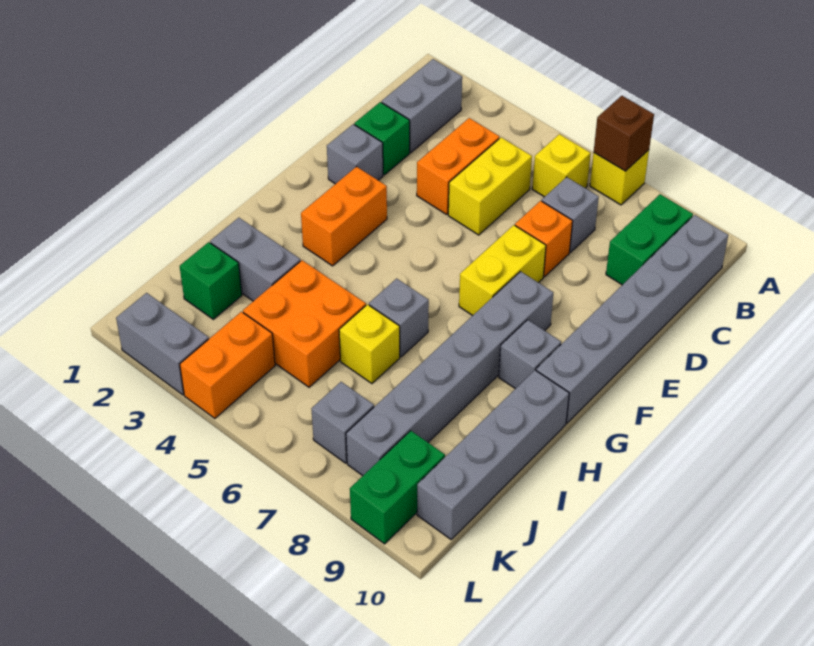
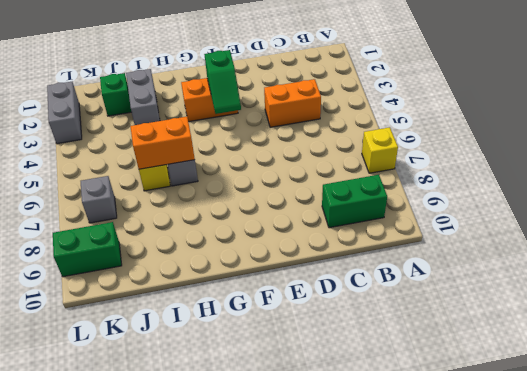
green slope F3:F4 level 2 top 3 -> none
orange brick H6:I6 level 2 -> orange brick K4:L4 level 1
none -> grey brick B2:C2 level 1
none -> yellow brick B6 level 1
none -> grey brick B10:G10 level 1

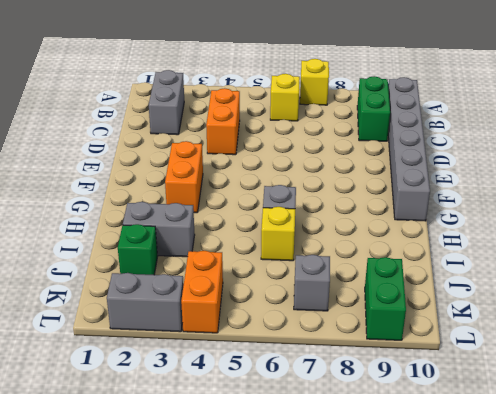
none -> yellow brick C5:D5 level 1
none -> grey brick C7 level 1
none -> green brick D2 level 1

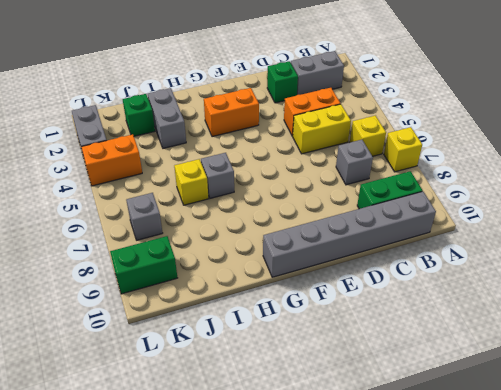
none -> orange brick D7 level 1
none -> grey brick E2 level 1
none -> yellow brick E7:F7 level 1

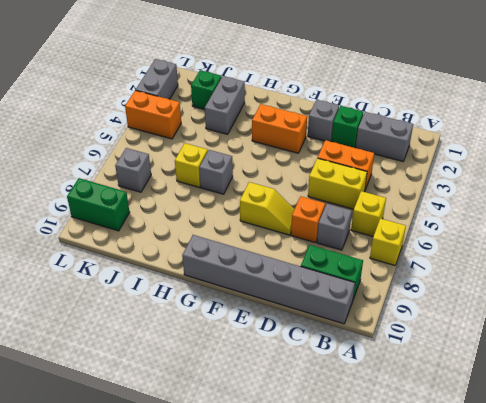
yellow slope E7:F7 level 1 top F -> yellow brick E7:F7 level 1
none -> grey brick F8:K8 level 1
none -> grey brick G9 level 1
none -> grey brick H10:K10 level 1

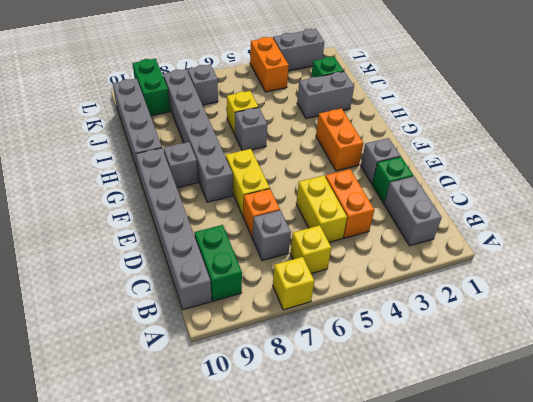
none -> orange brick I4:J5 level 1
none -> brown brick A7 level 2

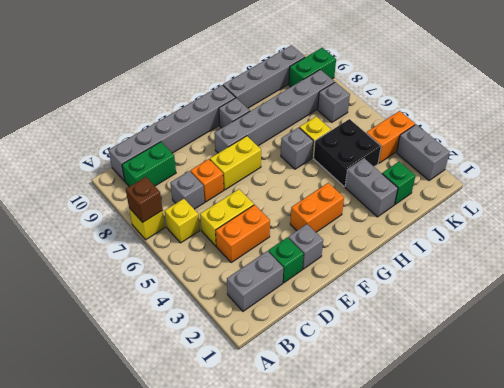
black brick I4:J5 level 1 -> orange brick I4:J5 level 1

